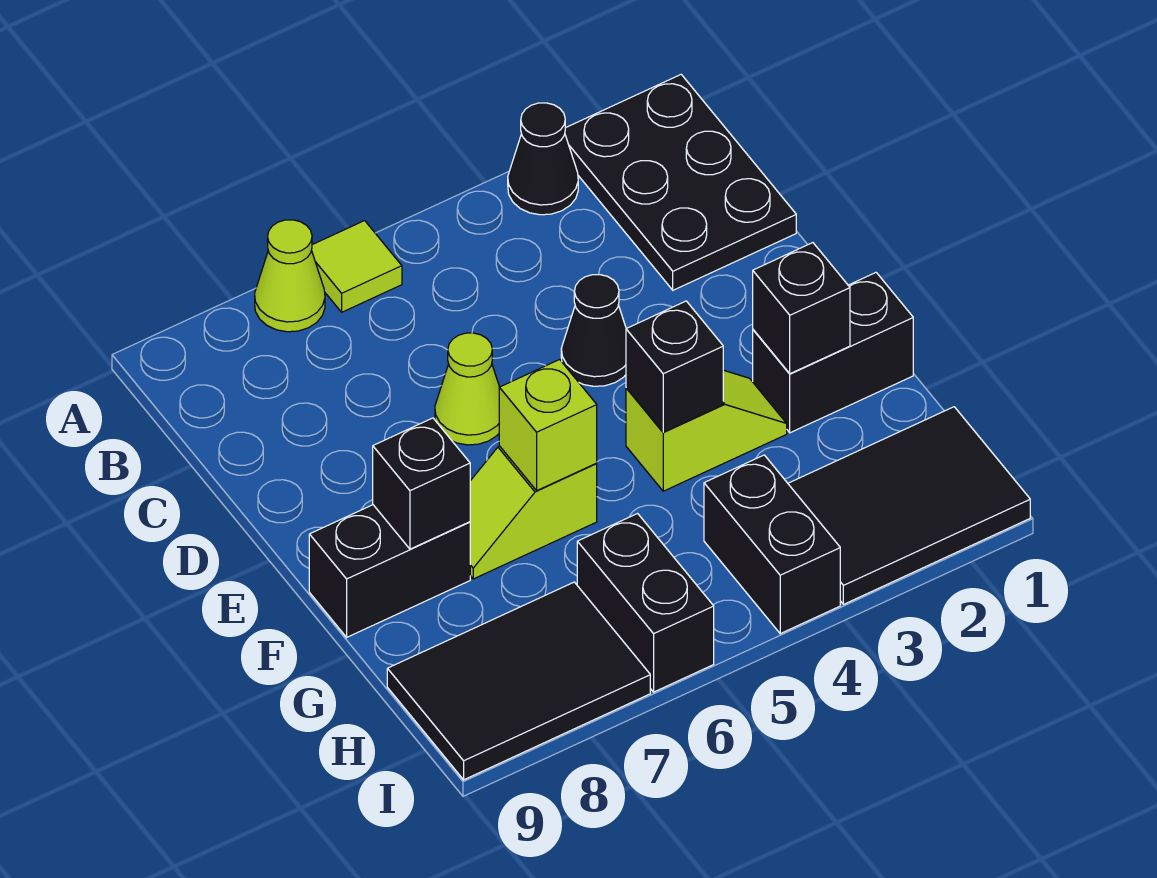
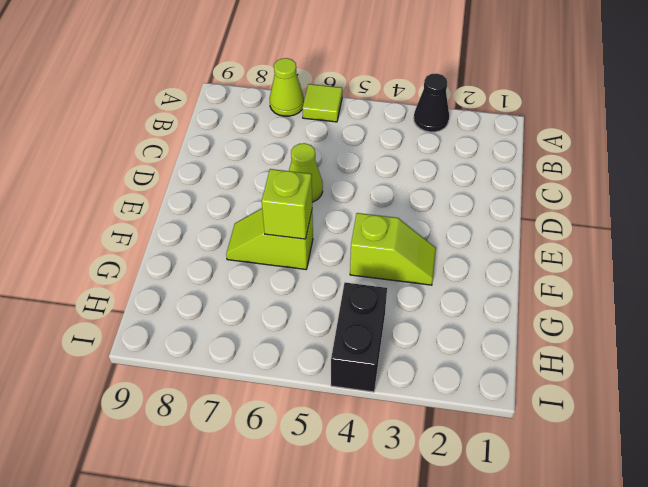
none -> black plate A1:C2 level 1
none -> black cone D4 level 1
none -> black brick F1:F2 level 1

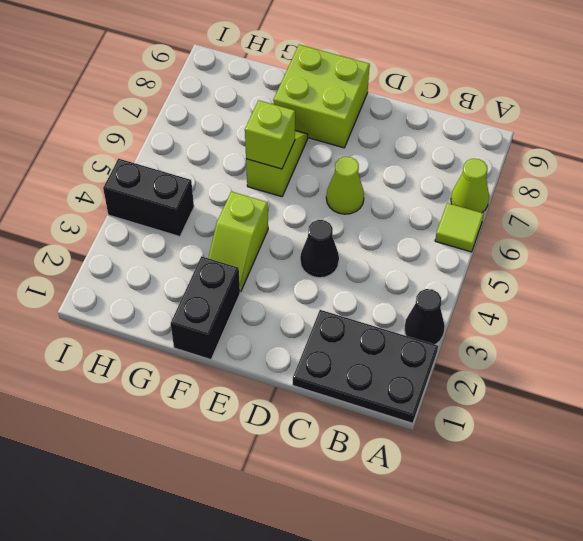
lime brick E8:F9 level 1 -> black brick F8:F9 level 1
none -> black tile H1:I3 level 1
none -> black brick H6:I6 level 1
none -> black tile H7:I9 level 1

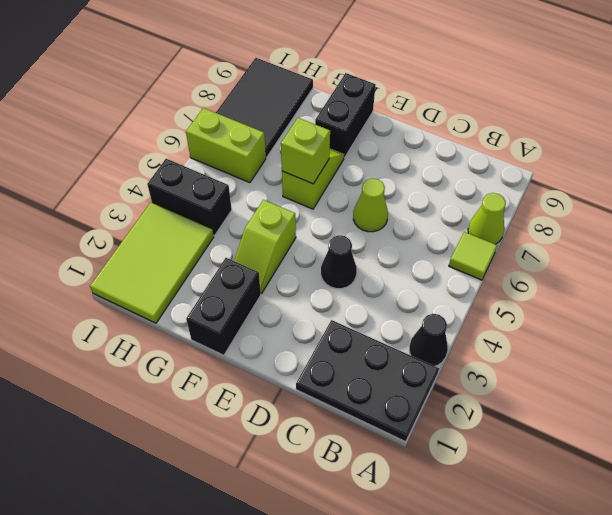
lime tile H1:I3 level 1 -> black tile H1:I3 level 1
lime brick H6:I6 level 1 -> black brick H6:I6 level 1
none -> black brick F2 level 2
none -> black brick F4 level 2
none -> black brick F8 level 2

